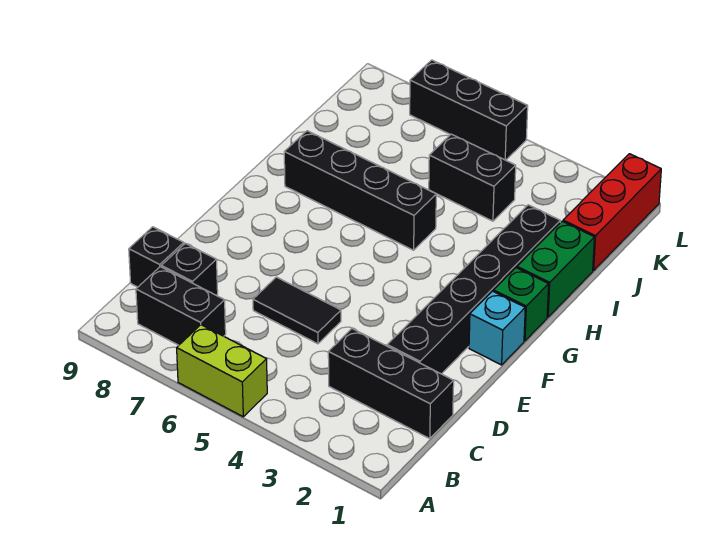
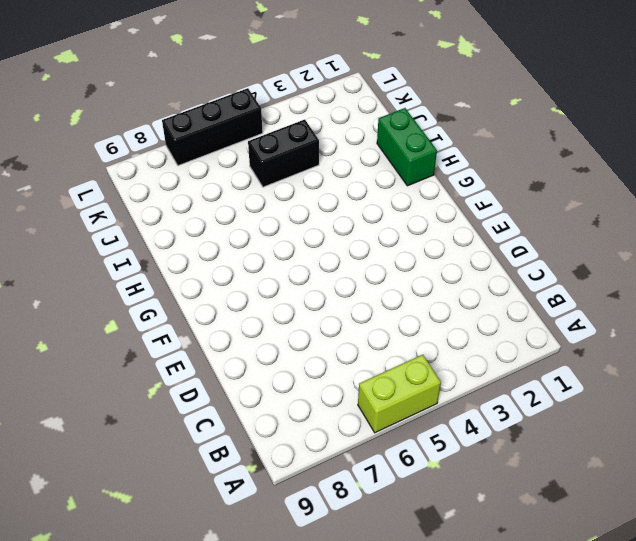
none -> black brick B7:B8 level 1
none -> black brick C1:C3 level 1
none -> black brick C8 level 1

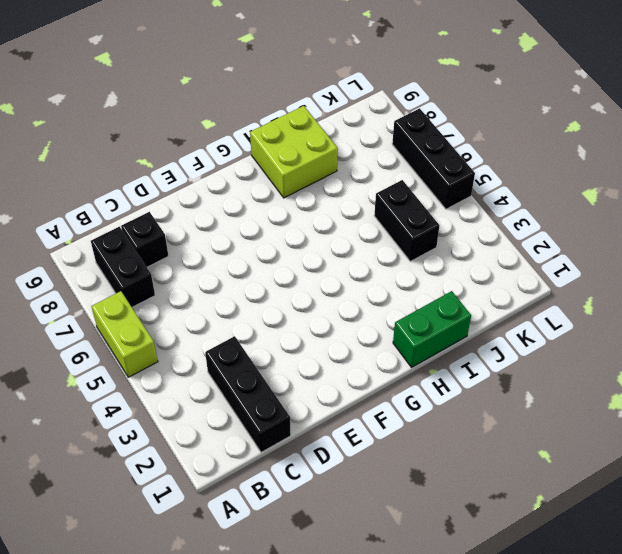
lime brick H8:I9 level 1 -> black brick H5:H8 level 1
none -> black brick C9 level 1
none -> black brick D2:I2 level 1
none -> black tile D5:D6 level 1

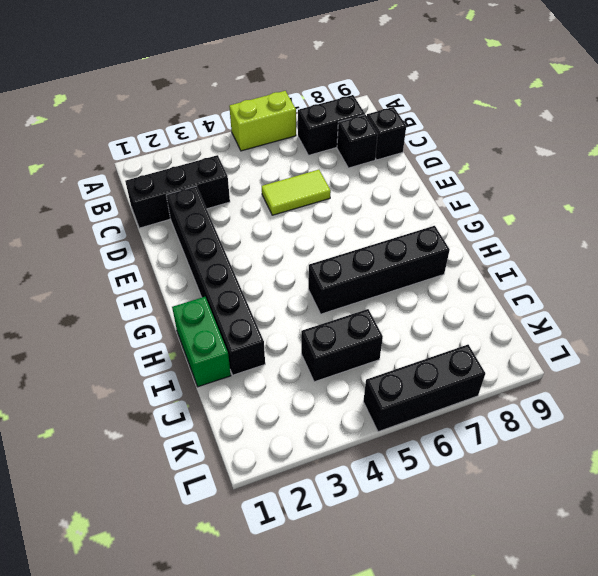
lime tile D5:D6 level 1 -> black tile D5:D6 level 1
none -> cyan brick F1 level 1
none -> green brick G1 level 1
none -> red brick J1:L1 level 1

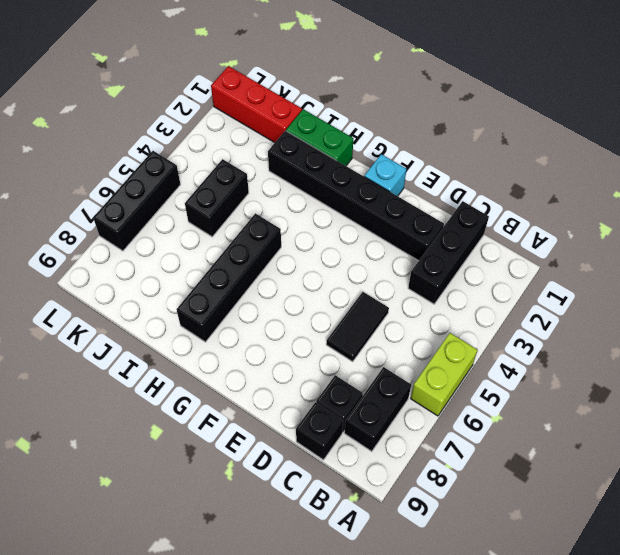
none -> green brick G1 level 1

